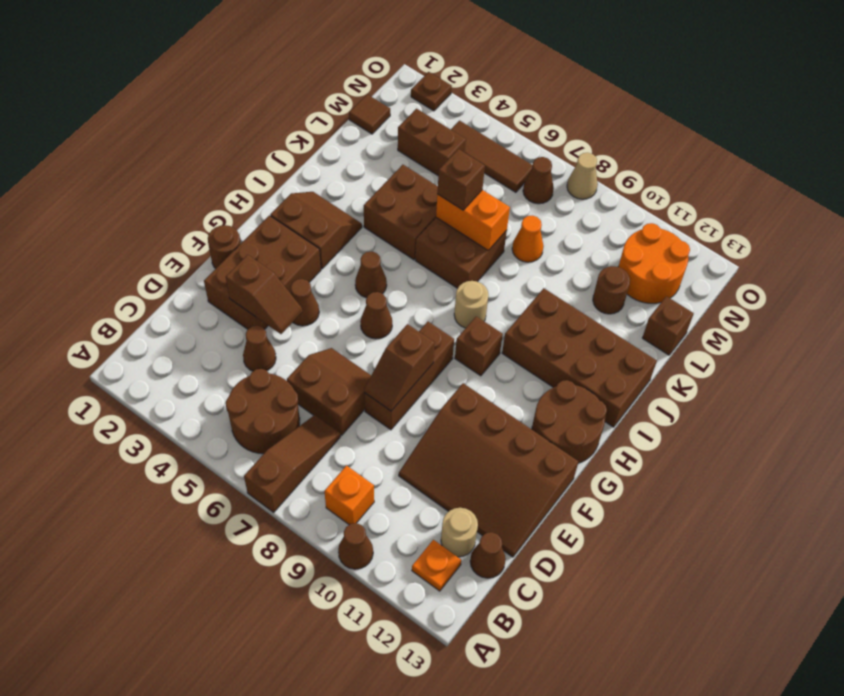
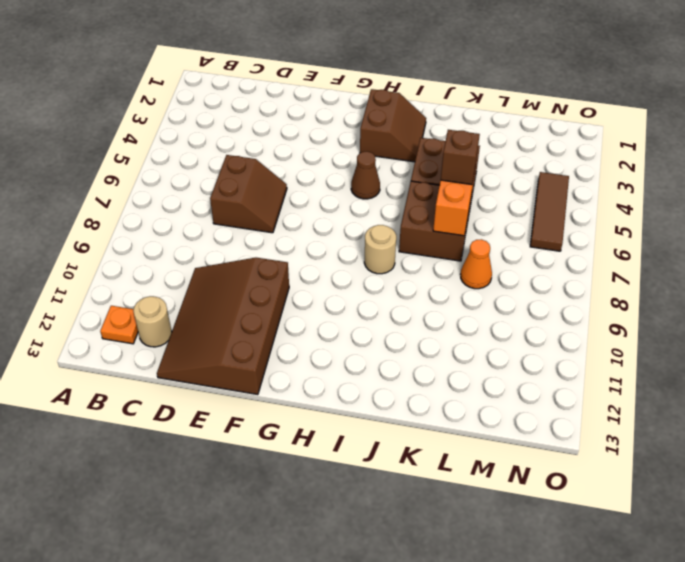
none -> brown slope A7:C7 level 1 top A
none -> brown cone A10 level 1
none -> brown round brick B5:C6 level 1
none -> orange brick B9 level 1

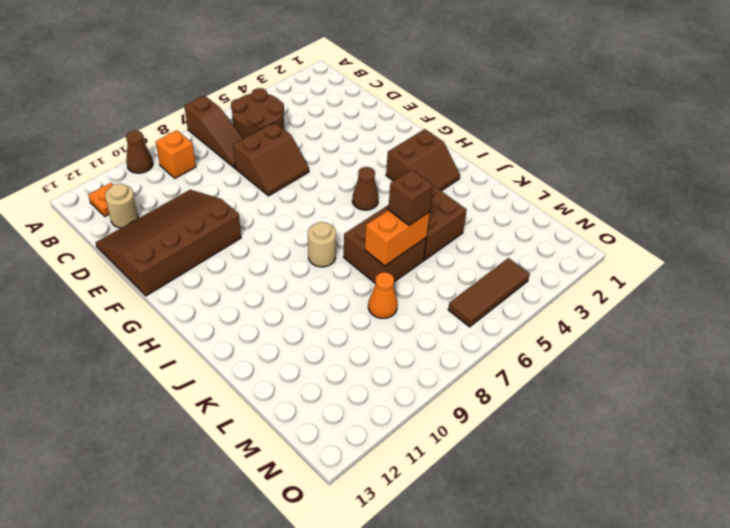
none -> brown cone C13 level 1
none -> brown cone D4 level 1
none -> brown brick E2:G3 level 1
none -> brown brick E8:G8 level 1

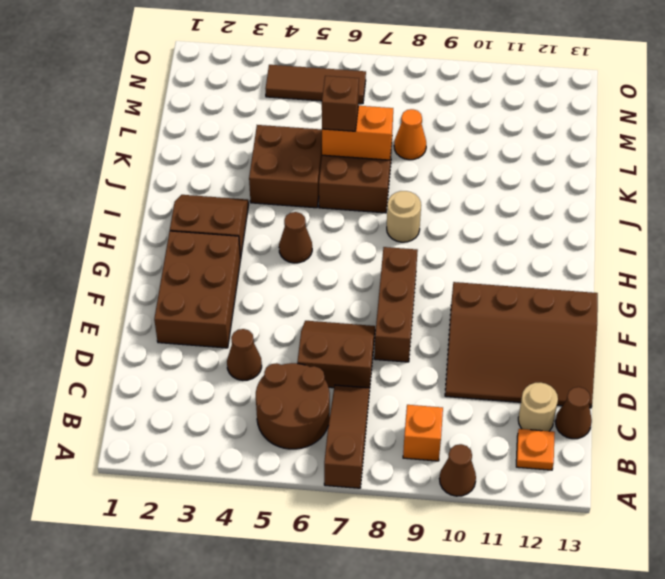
none -> brown round brick F1 level 1
none -> brown cone F4 level 1
none -> brown cone G6 level 1
none -> brown round brick G12:H13 level 1

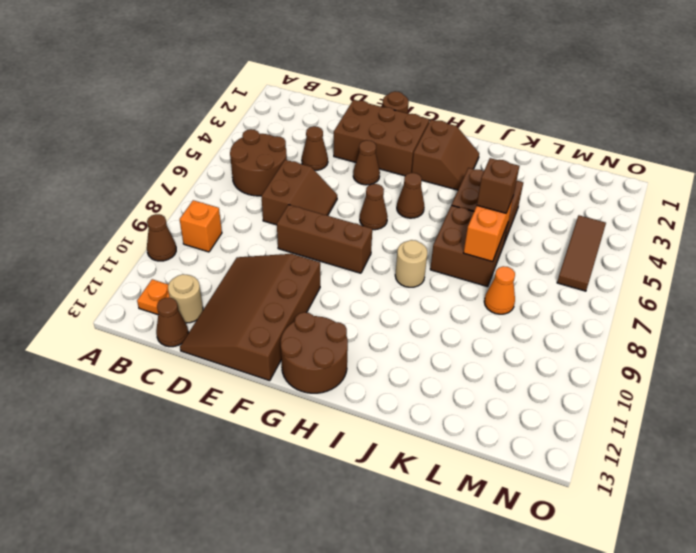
none -> brown slope A7:C7 level 1 top A
none -> brown brick H9 level 1
none -> brown brick I10:J13 level 1
none -> brown round brick L11 level 1

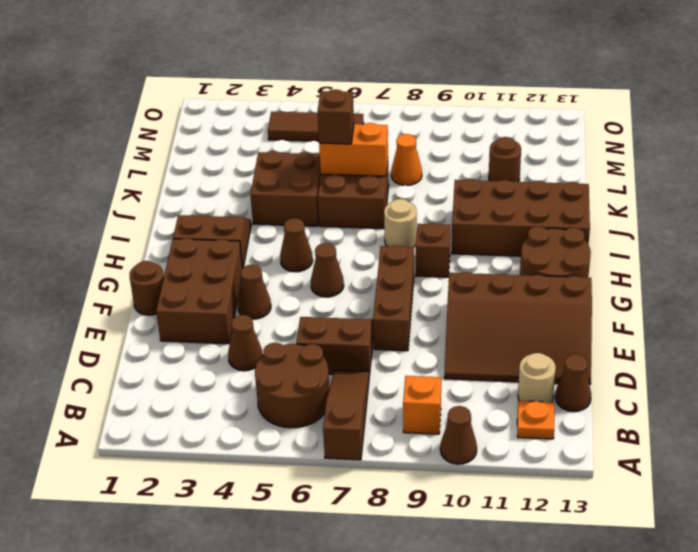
none -> brown brick L13 level 1
none -> brown tile M1 level 1
none -> brown brick M3:M4 level 1
none -> orange round brick M11:N12 level 1

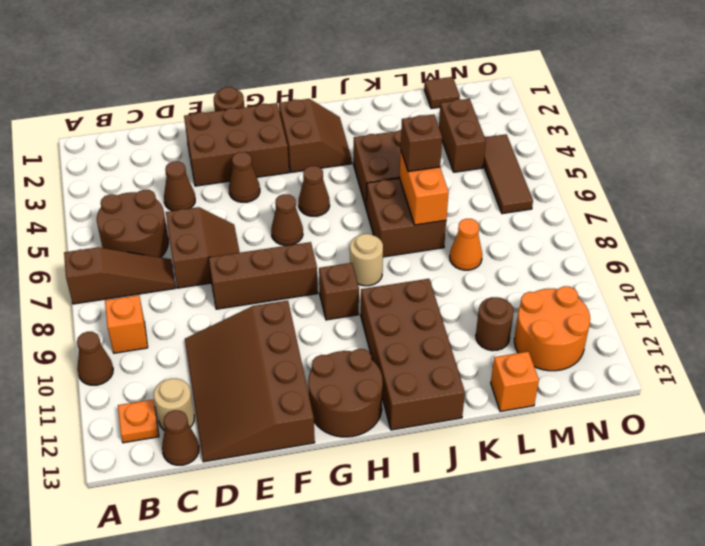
orange brick L13 level 1 -> brown brick L13 level 1
none -> brown cone N7 level 1
none -> brown plate O2 level 1
none -> tan cone O8 level 1
none -> brown slope E3:E4 level 2 top 3

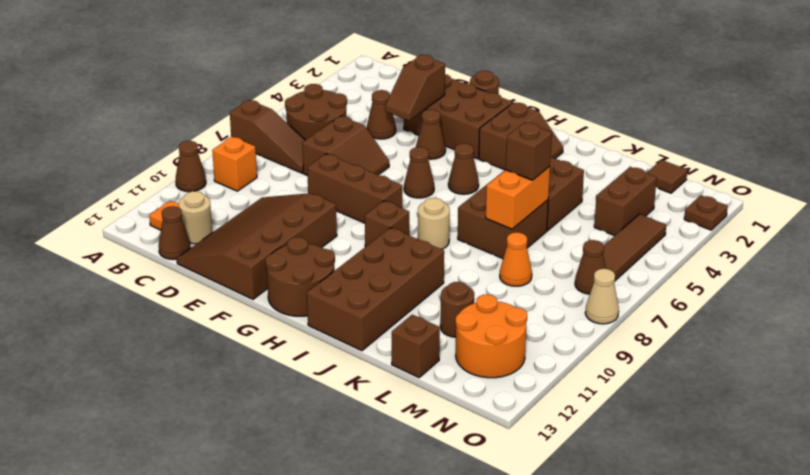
none -> brown slope E8:F8 level 2 top F

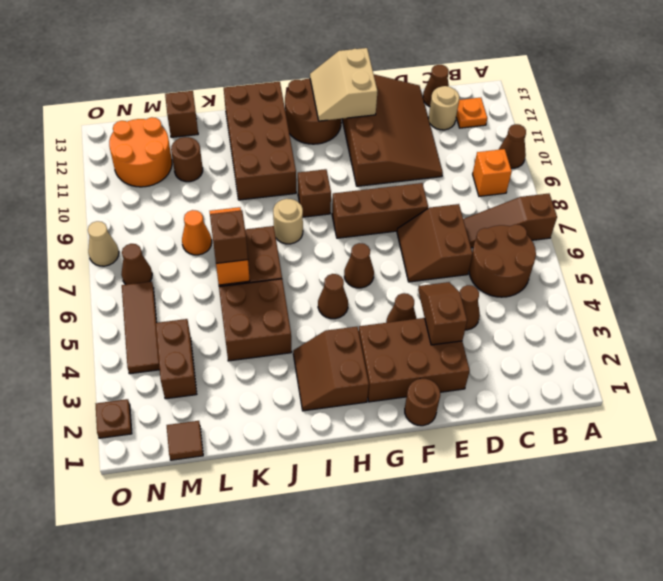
tan slope F12:G13 level 2 top F -> none
none -> brown slope E8:F8 level 2 top F

